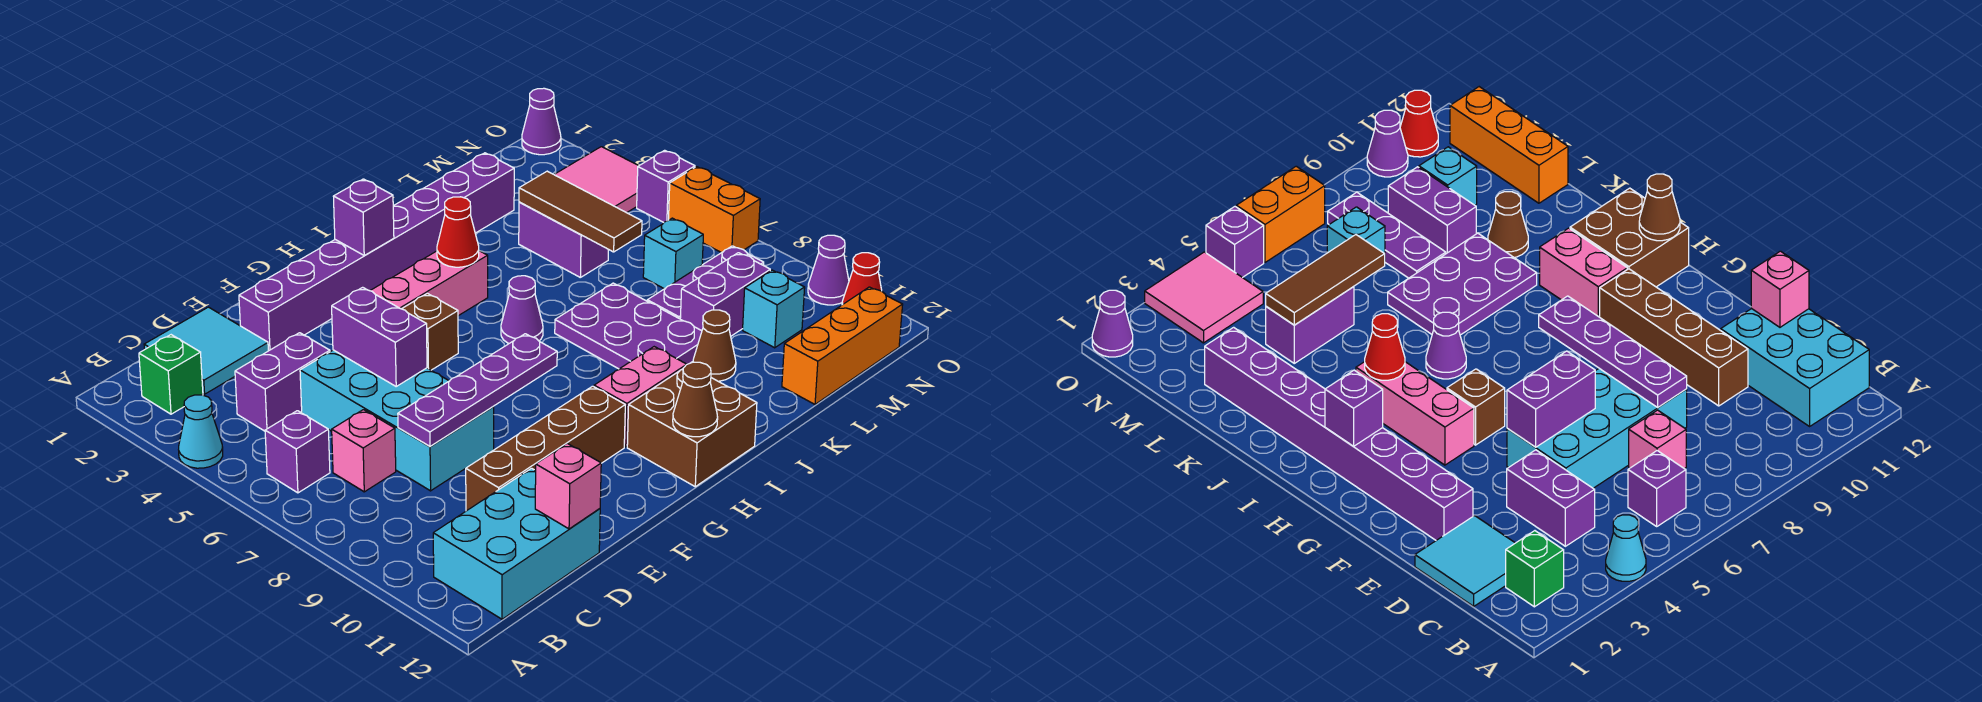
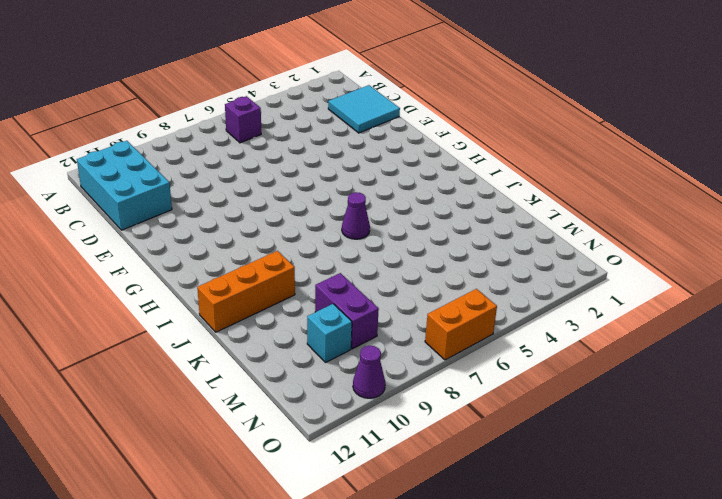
orange brick J10:J12 level 1 -> orange brick L12:N12 level 1
none -> cyan cone A4 level 1
none -> green brick B2 level 1
none -> purple brick C4:D4 level 1
none -> pink brick C7 level 1

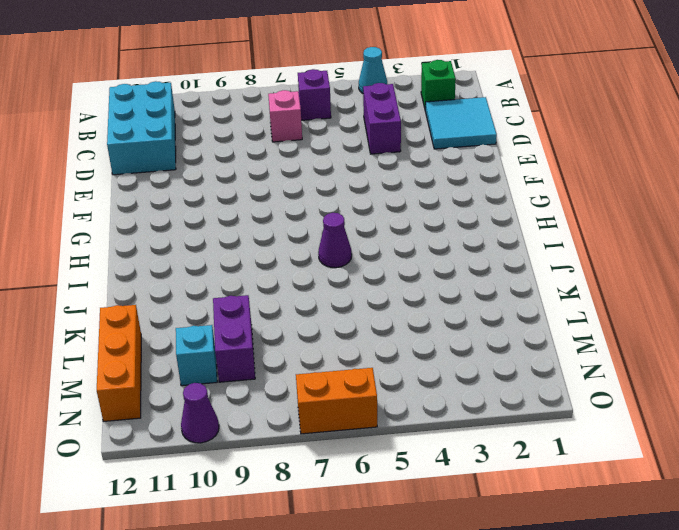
none -> cyan brick D5:E8 level 1
none -> brown brick D10:G10 level 1
none -> purple brick E2:L2 level 1
none -> pink brick G4:I4 level 1

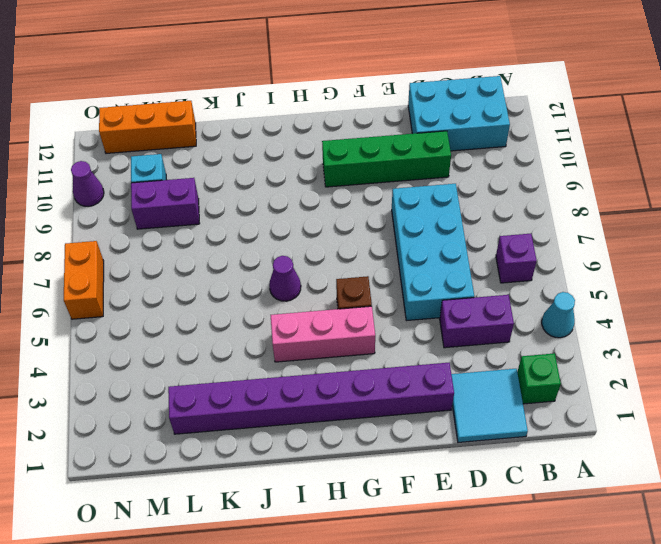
green brick D10:G10 level 1 -> brown brick D10:G10 level 1
none -> pink brick C7 level 1
none -> pink brick H10:I10 level 1
none -> brown brick H11:I12 level 1
none -> purple plate J7:K9 level 1

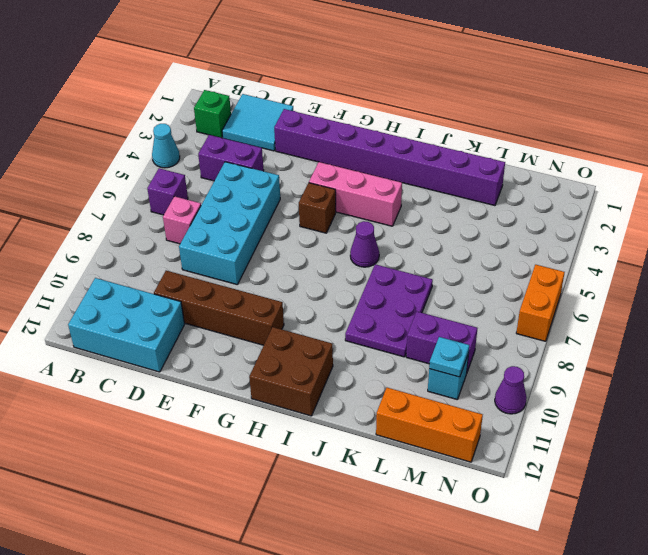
cyan plate M10 level 2 -> none
none -> pink brick H10:I10 level 1
none -> brown cone K10 level 1
none -> purple brick L4:L5 level 1
none -> purple plate L8:N8 level 1

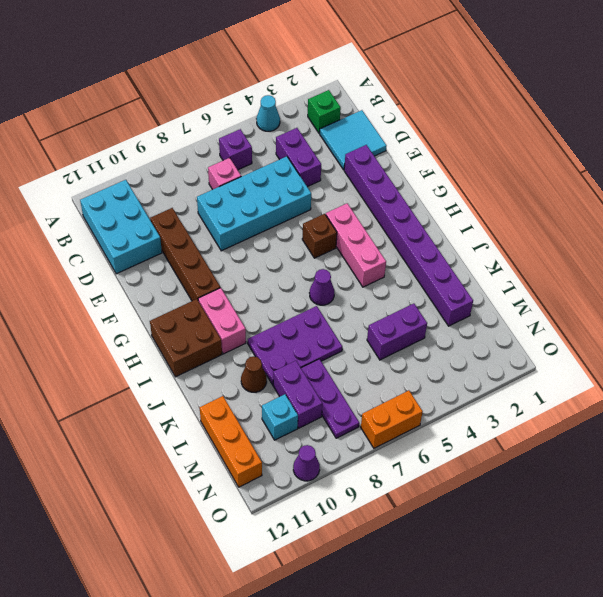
none -> cyan brick M7 level 1
none -> pink tile N3:O4 level 1
none -> purple cone O1 level 1
none -> purple brick O5 level 1

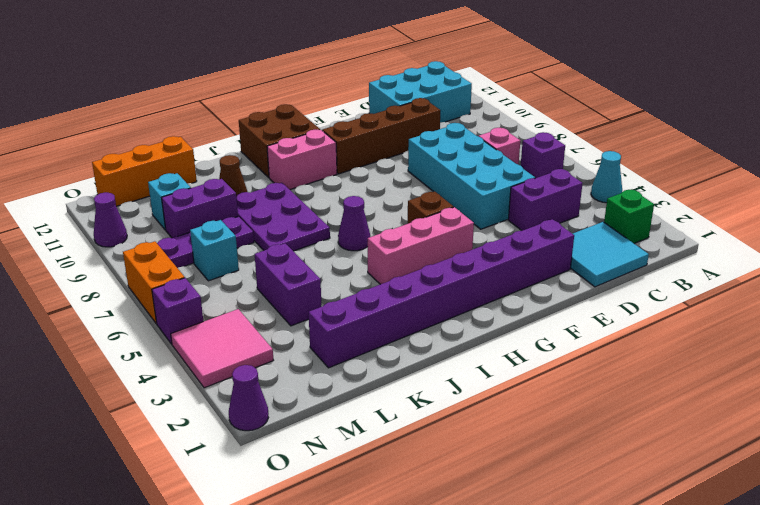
none -> red cone O11 level 1
none -> purple plate D8:G8 level 2
none -> pink brick D12 level 2
none -> purple brick E5:E6 level 2

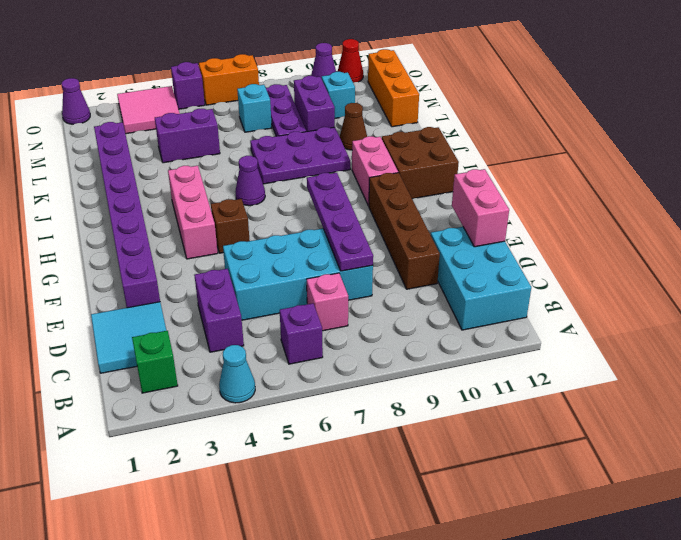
pink brick D12:E12 level 2 -> pink brick D12 level 2
none -> purple brick E5:E6 level 2
none -> purple brick H2 level 2
none -> brown cone H12 level 2
none -> red cone I4 level 2

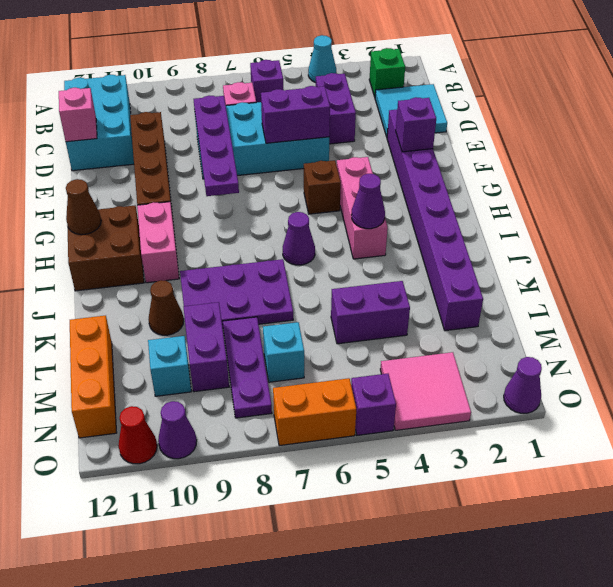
purple brick F2 level 2 -> purple brick H2 level 2
purple cone I4 level 2 -> red cone I4 level 2
none -> brown tile L4:L6 level 2

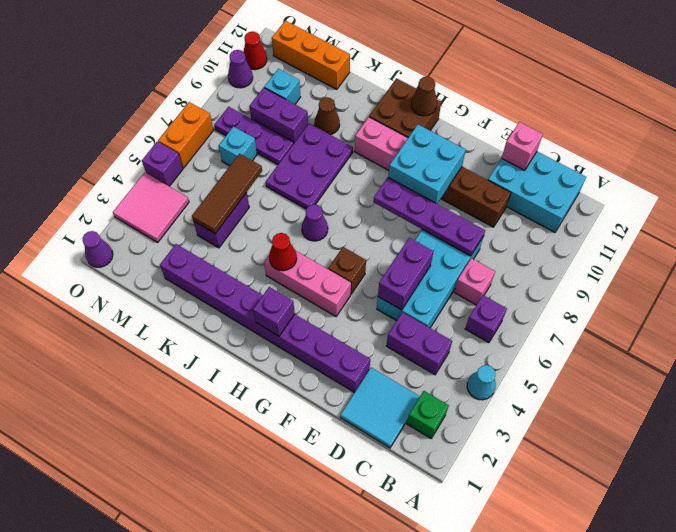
cyan brick F9:G10 level 2 -> none

